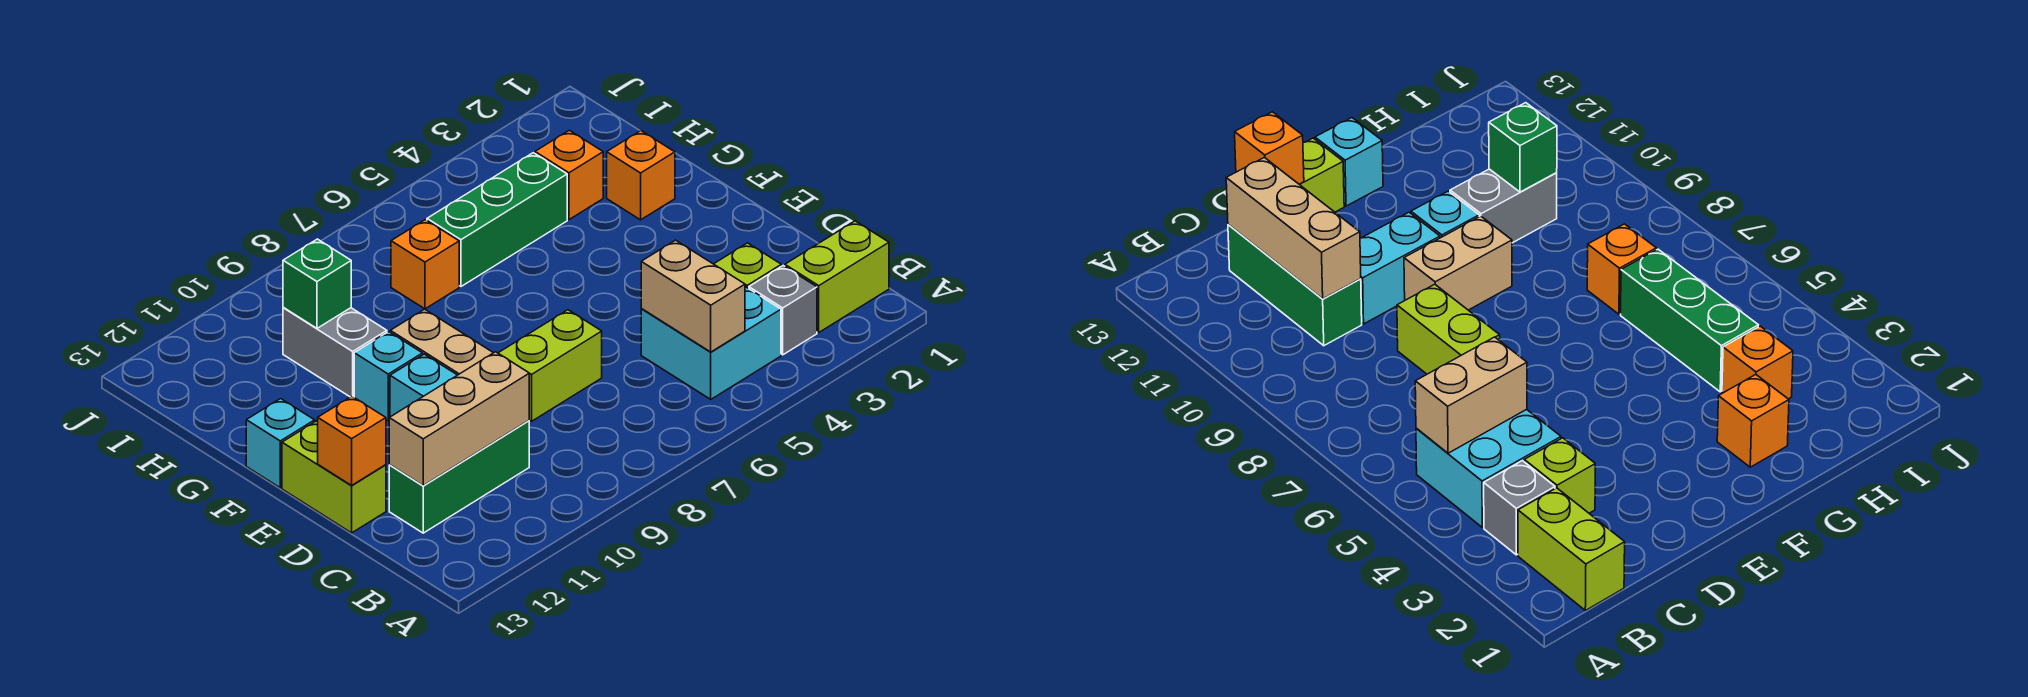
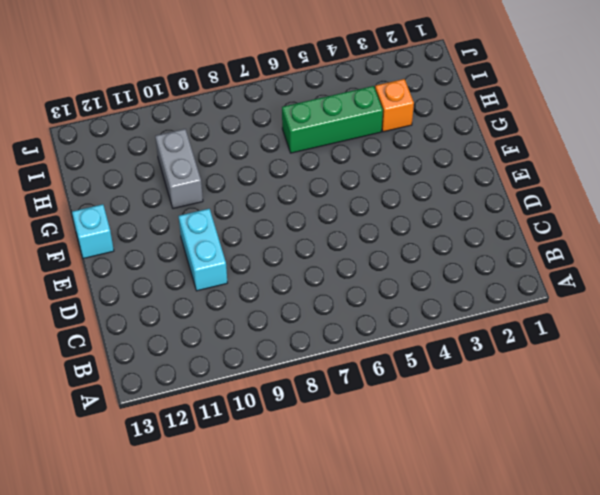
none -> lime brick B1:B2 level 1
none -> grey brick B3 level 1
none -> cyan brick B4:C5 level 1

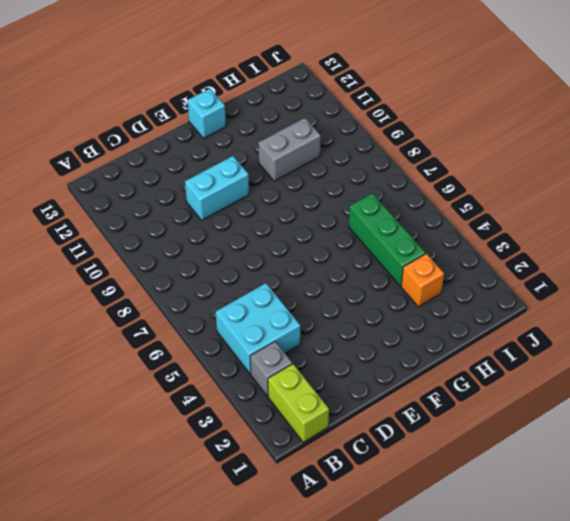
none -> lime brick C3 level 1
none -> green brick C10:C12 level 1
none -> lime brick D7:D8 level 1

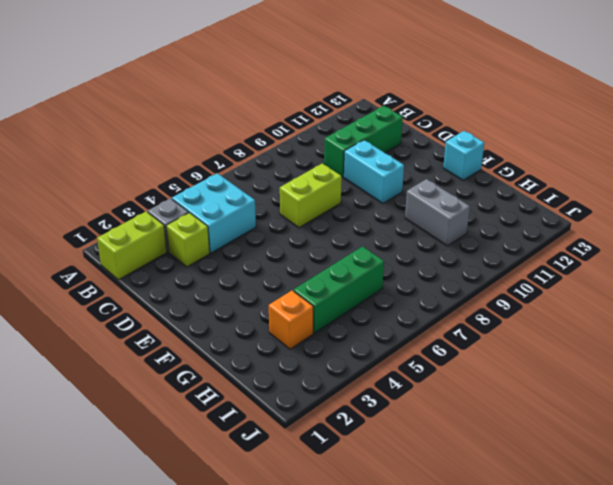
none -> lime brick D13:E13 level 1
none -> tan brick E9:F9 level 1
none -> cyan brick F10 level 1

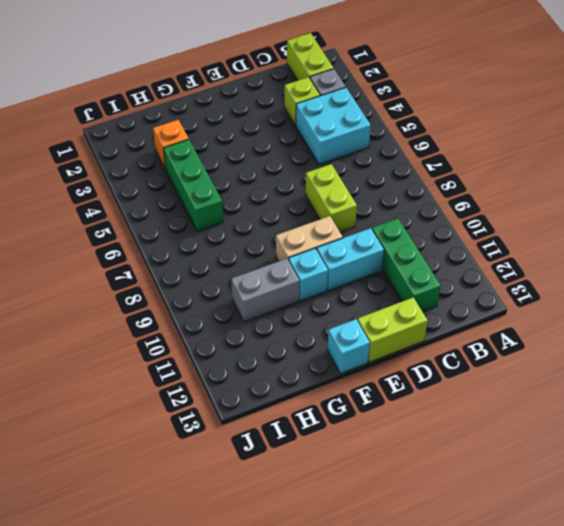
none -> orange brick G2 level 1
none -> orange brick H7 level 1
none -> tan brick B5:C5 level 2

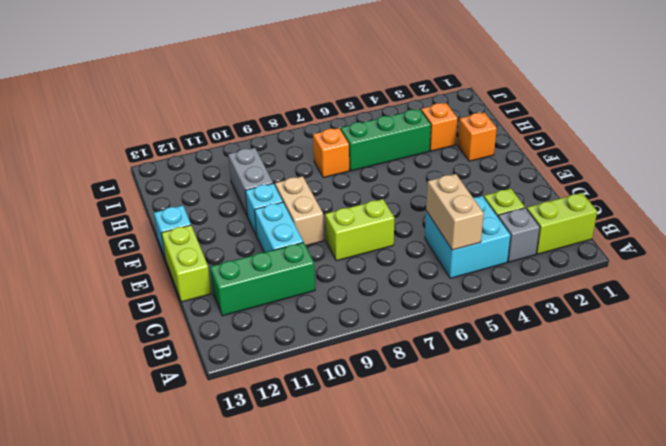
none -> tan brick C10:C12 level 2
none -> orange brick D13 level 2
none -> green brick H10 level 2

